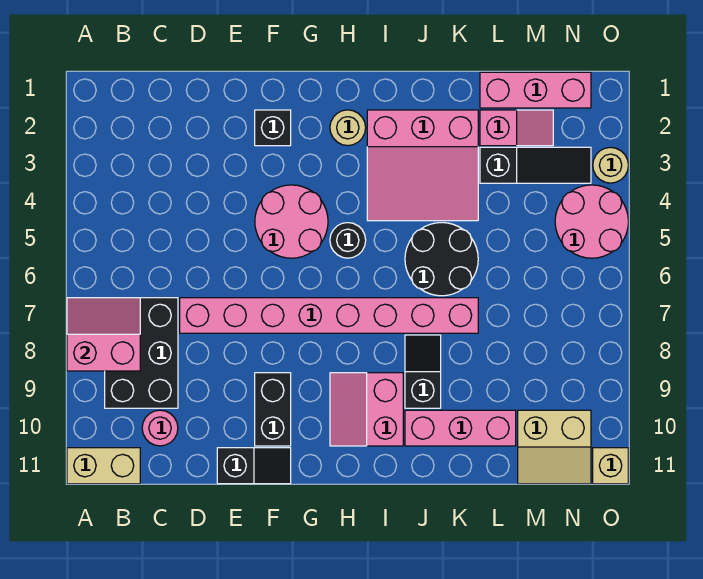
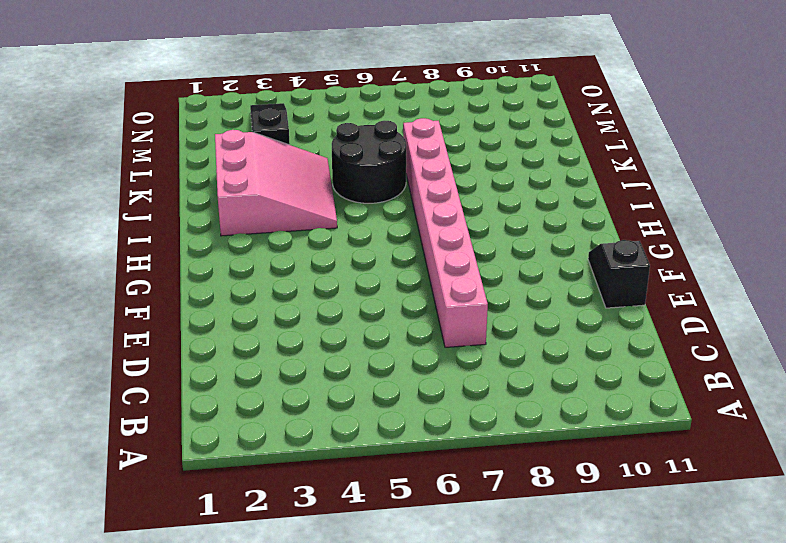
none -> tan brick A11:B11 level 1
none -> black brick B7:C9 level 1
none -> pink round brick C10 level 1

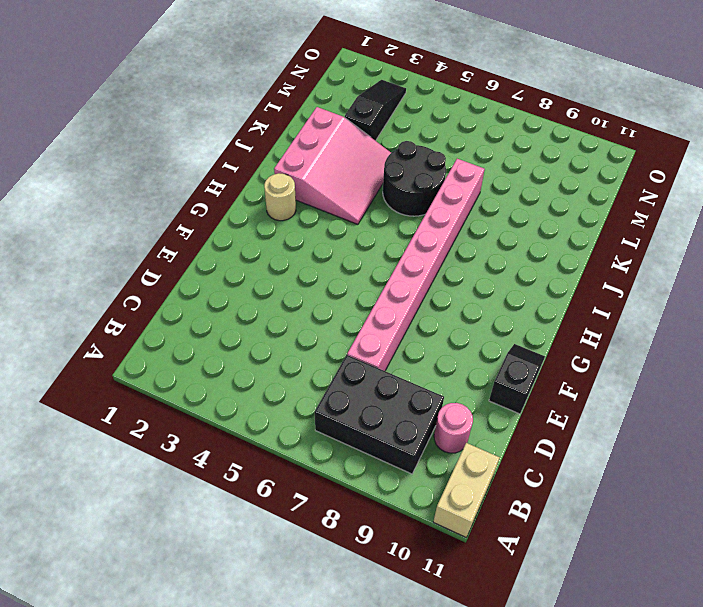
none -> black brick F2 level 1
none -> pink round brick F4:G5 level 1
none -> black brick F9:F10 level 1

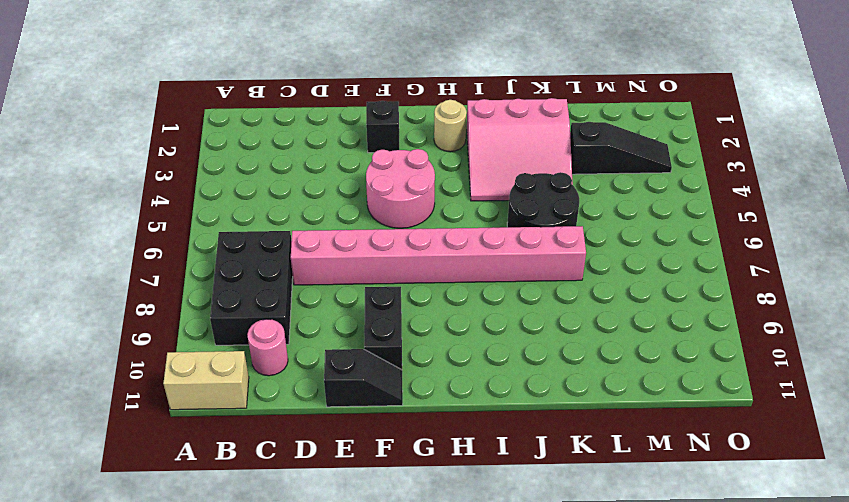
none -> black round brick H5 level 1
none -> pink slope H9:I10 level 1 top I
none -> black slope J8:J9 level 1 top 9

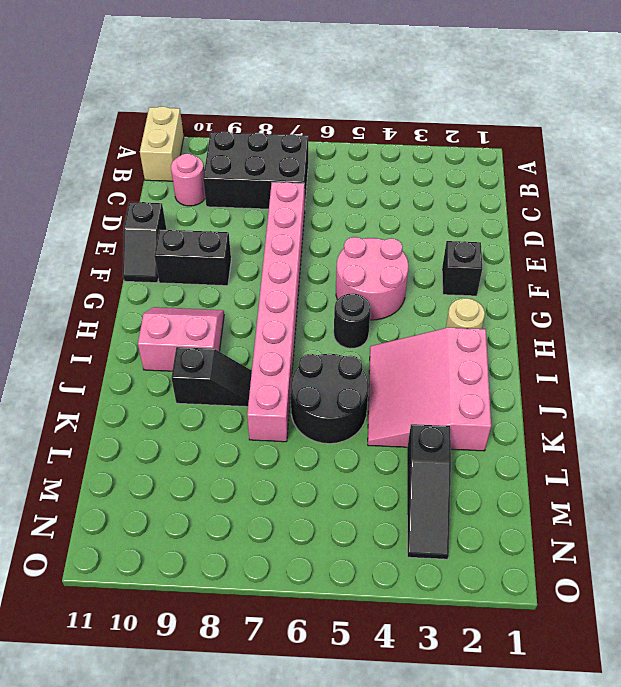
none -> pink brick J10:L10 level 1
none -> pink brick L1:N1 level 1
none -> pink slope L2:M2 level 1 top L

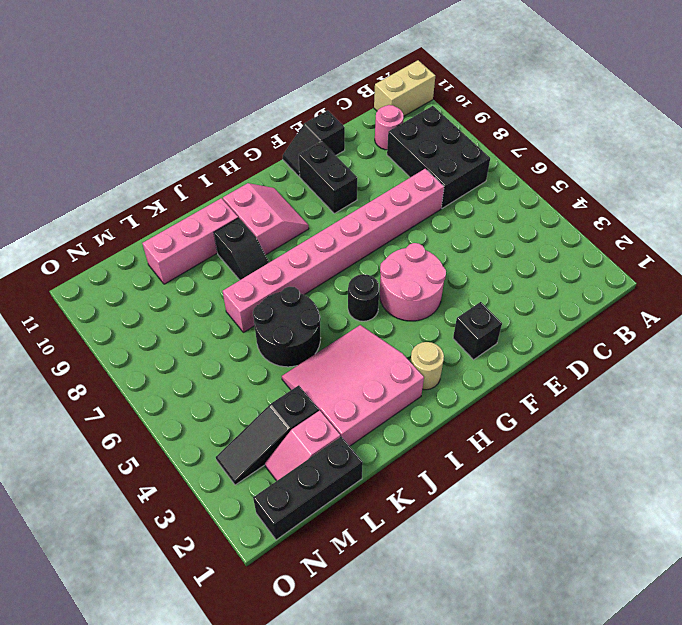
black brick L1:N1 level 1 -> pink brick L1:N1 level 1
none -> tan slope M10:N11 level 1 top 10
none -> pink round brick N4:O5 level 1
none -> tan round brick O3 level 1

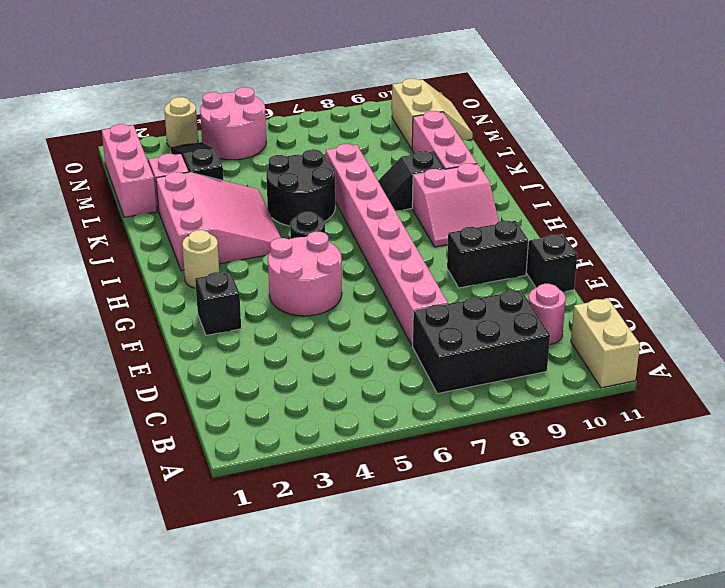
none -> tan brick O11 level 1
none -> pink slope A7:B8 level 2 top 8

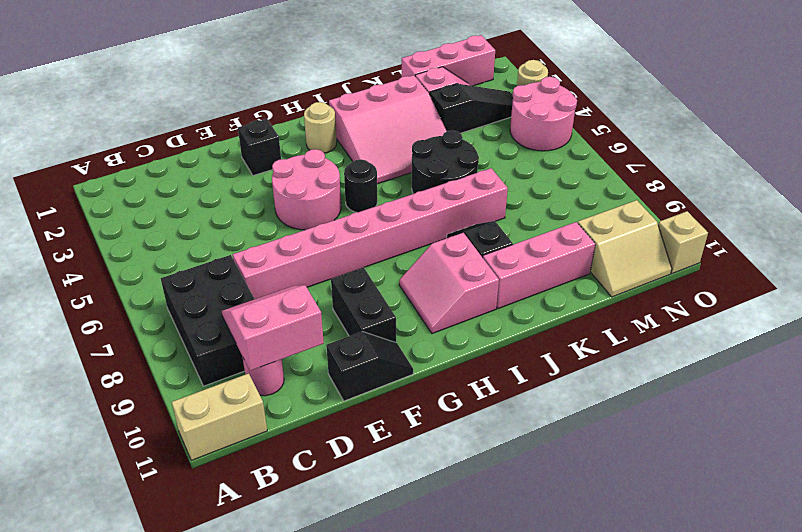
pink slope C9:D10 level 2 top 10 -> pink slope A7:B8 level 2 top 8

